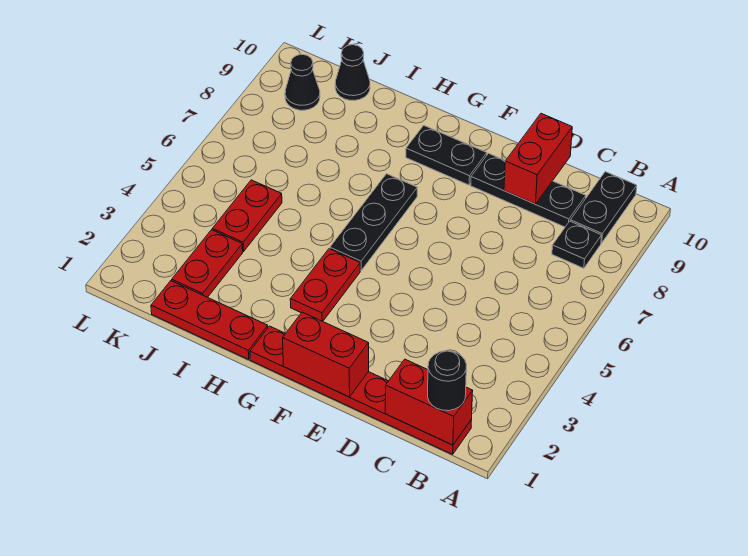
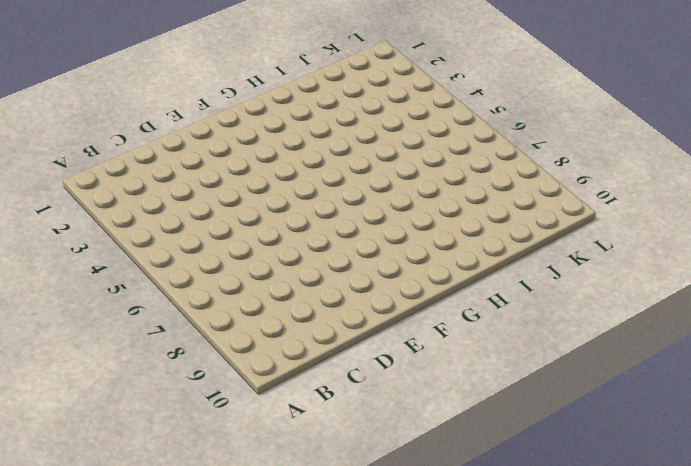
none -> red plate B1:G1 level 1
none -> black plate B8 level 1
none -> black plate B9:B10 level 1

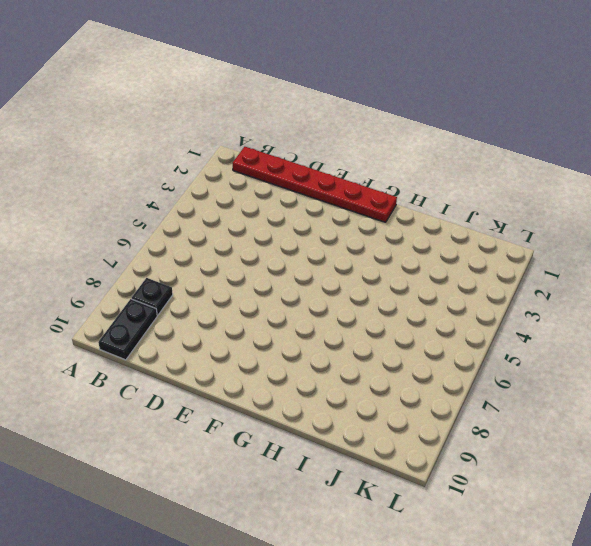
none -> black plate C9:E9 level 1
none -> black plate F9:G9 level 1
none -> red plate G3:G4 level 1

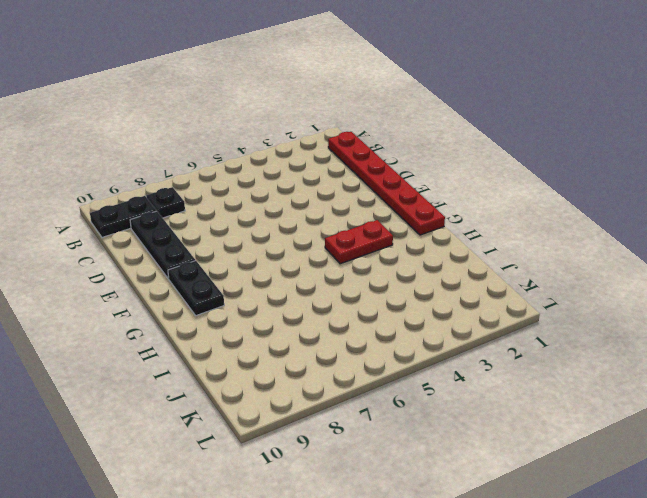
none -> black plate G5:G7 level 1
none -> red plate H1:J1 level 1
none -> red plate J2:J3 level 1

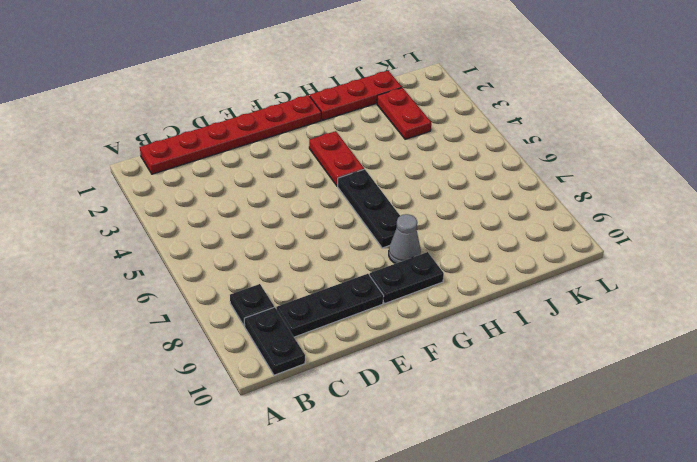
grey cone G8 level 1 -> none
none -> red plate J4:J5 level 1
none -> black cone J10 level 1
none -> black cone K9 level 1

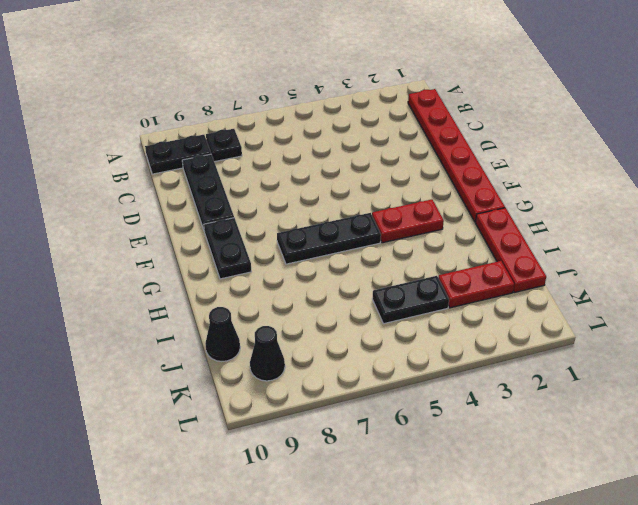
black plate J4:J5 level 1 -> red plate J4:J5 level 1
none -> red brick B1:C1 level 2
none -> red brick D9:D10 level 2
none -> red brick E1:F1 level 2

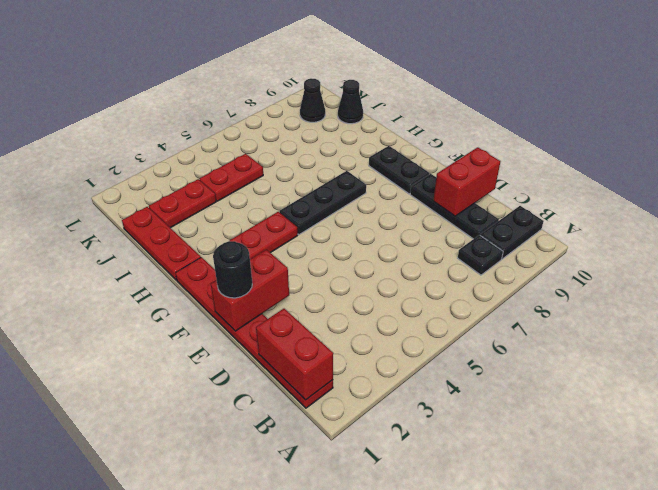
red brick E1:E2 level 2 -> red brick E1:F1 level 2
black round brick E1 level 3 -> black round brick B1 level 3

